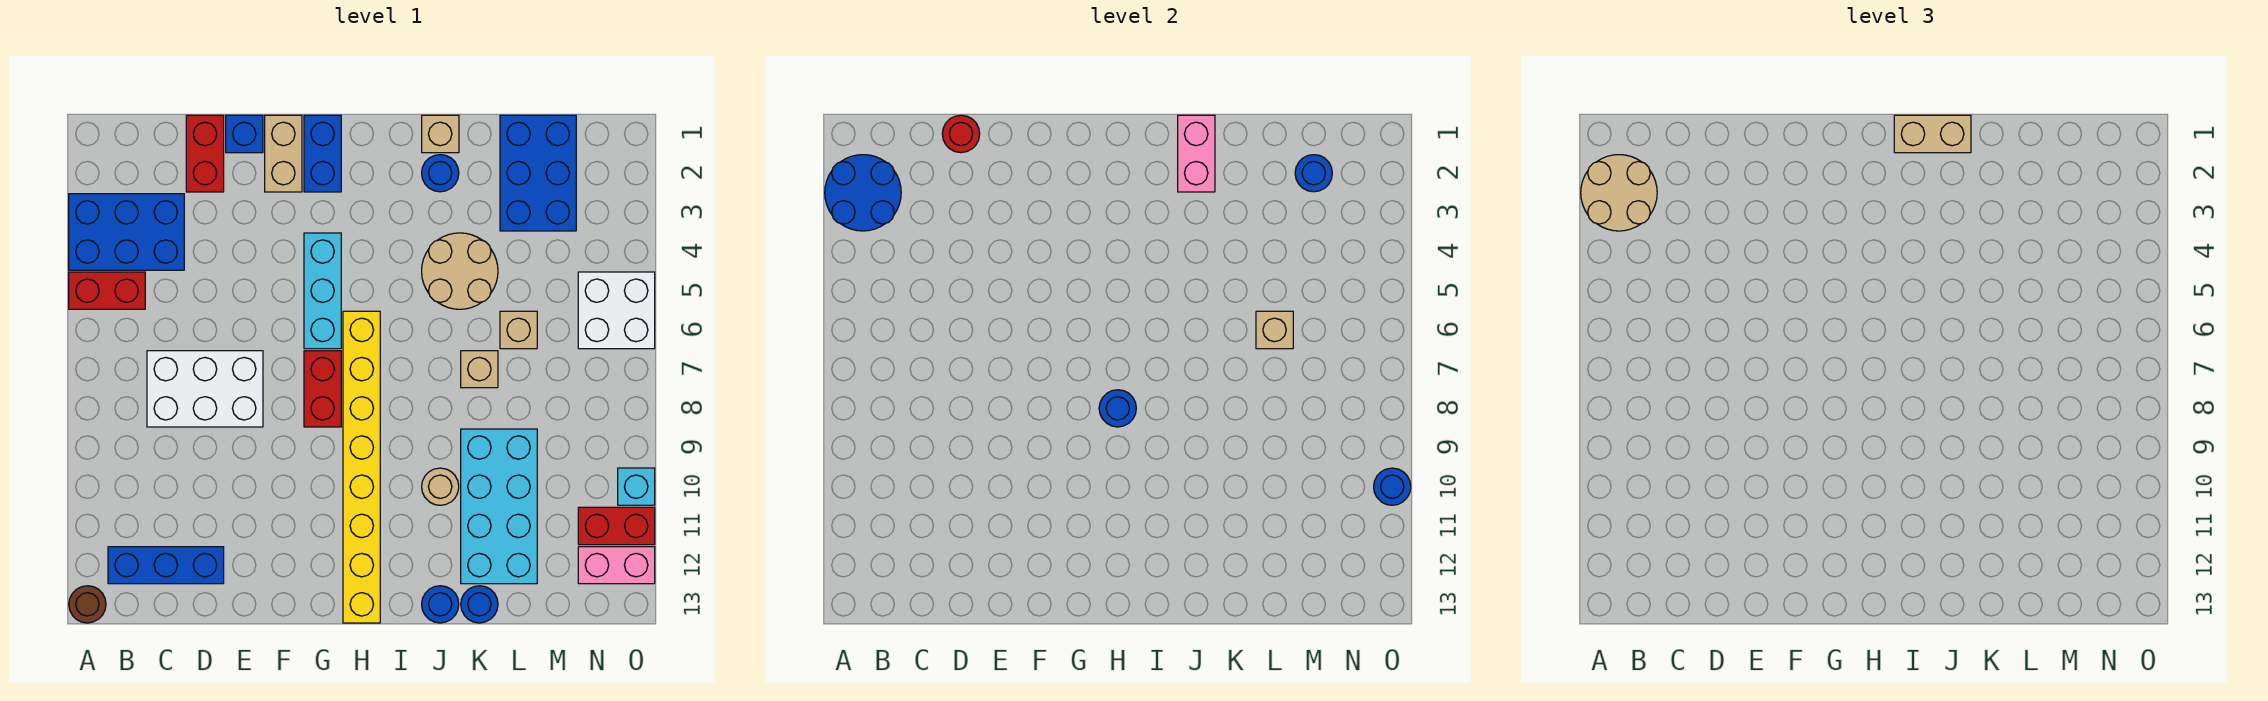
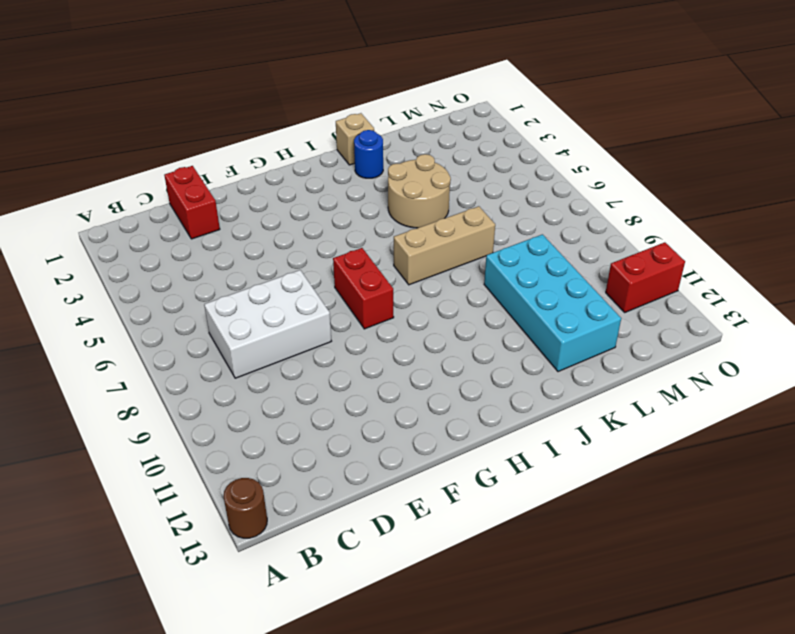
tan brick I7:K7 level 1 -> tan brick K7 level 1
none -> blue brick A3:C4 level 1
none -> red brick A5:B5 level 1
none -> blue brick B12:D12 level 1
none -> blue brick E1 level 1

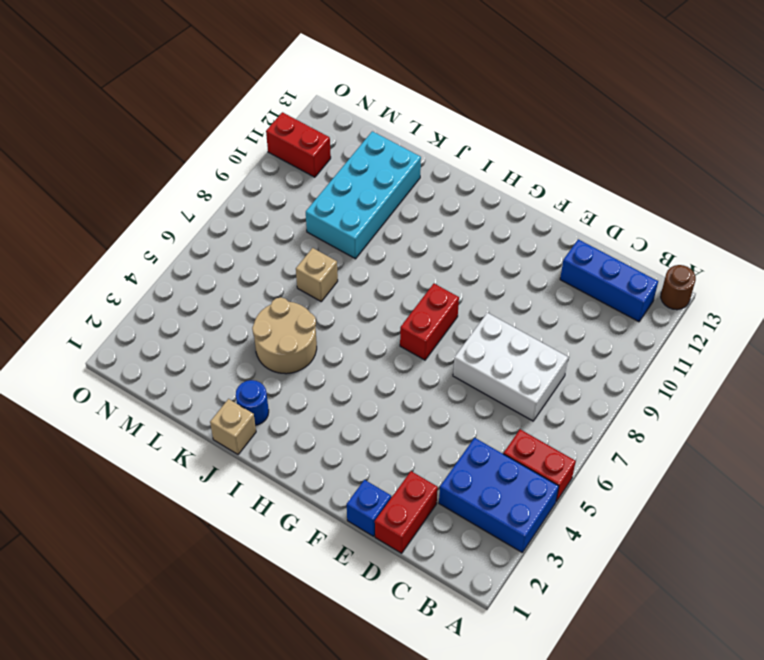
none -> tan brick F1:F2 level 1
none -> blue brick G1:G2 level 1
none -> cyan brick G4:G6 level 1
none -> yellow brick H6:H13 level 1

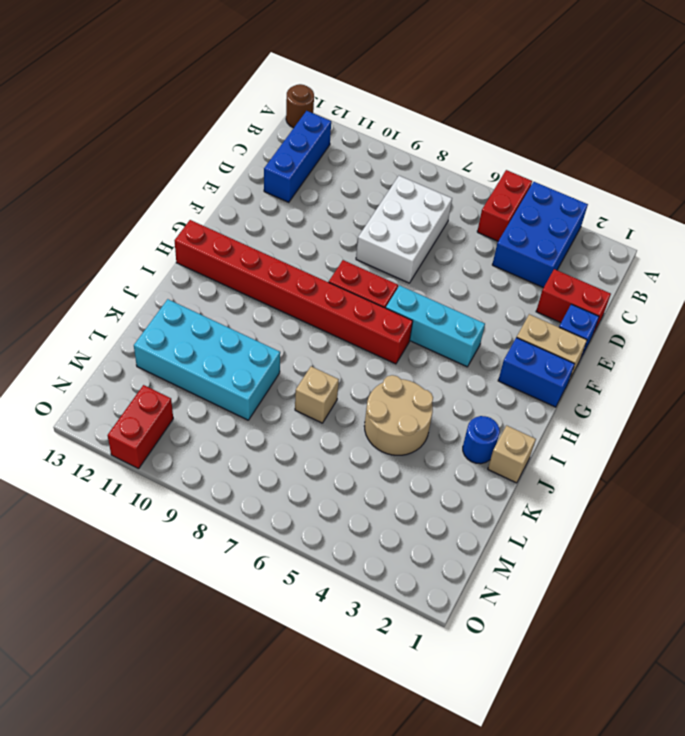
red brick H6:H13 level 1 -> yellow brick H6:H13 level 1
none -> tan round brick J10 level 1
none -> blue round brick J13 level 1
none -> blue round brick K13 level 1
none -> blue brick L1:M3 level 1

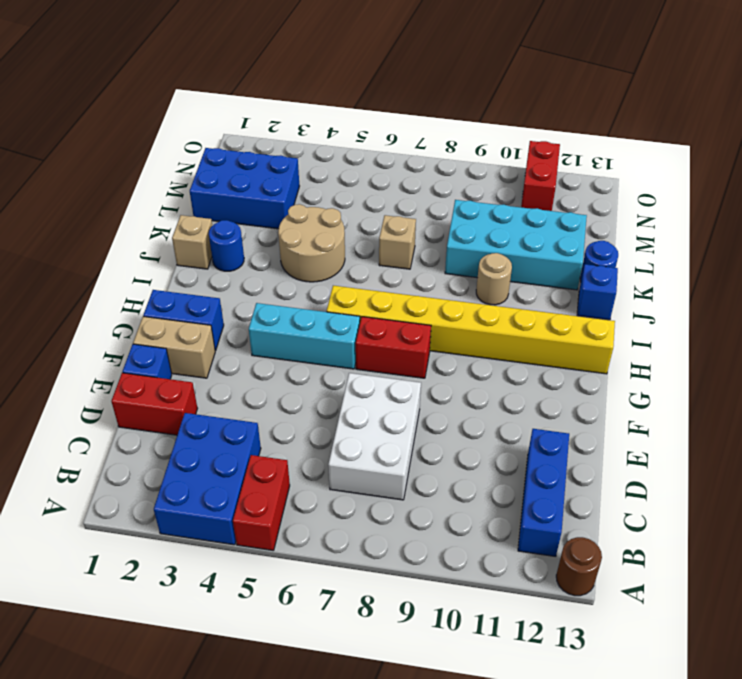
blue brick J13 level 1 -> blue round brick J13 level 1
none -> tan brick L6 level 1
none -> white brick N5:O6 level 1
none -> pink brick N12:O12 level 1
none -> cyan brick O10 level 1

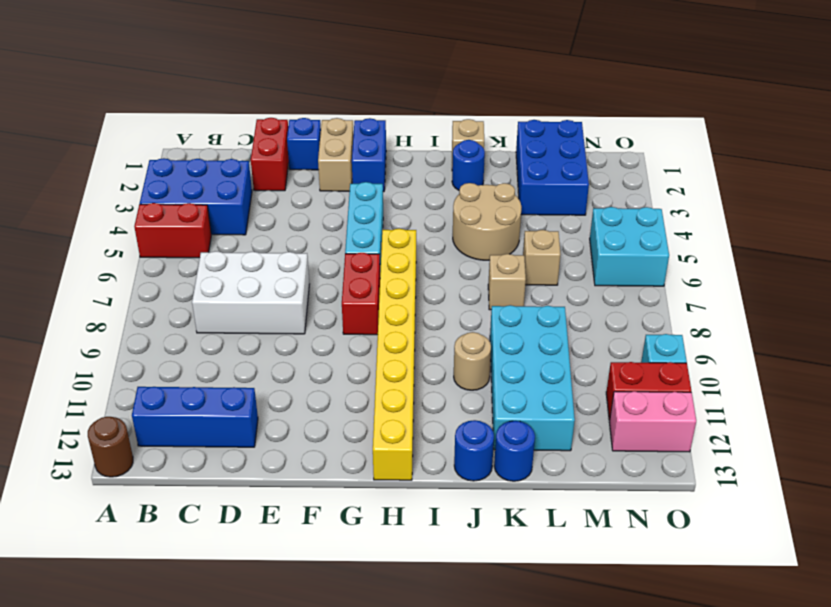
cyan brick N5:O6 level 1 -> white brick N5:O6 level 1
none -> blue round brick A2:B3 level 2
none -> red round brick D1 level 2
none -> blue round brick H8 level 2
none -> pink brick J1:J2 level 2

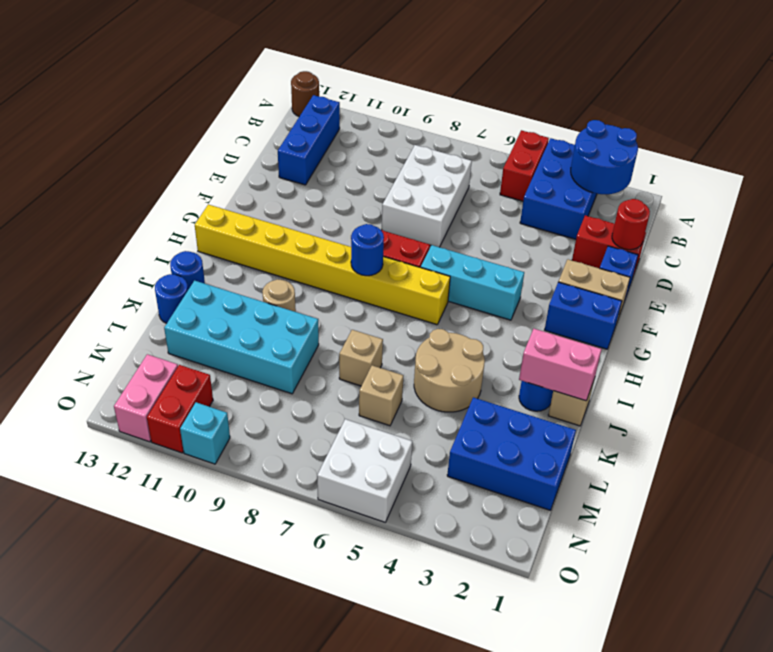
none -> tan brick L6 level 2
none -> blue round brick M2 level 2
none -> blue round brick O10 level 2
none -> tan round brick A2:B3 level 3

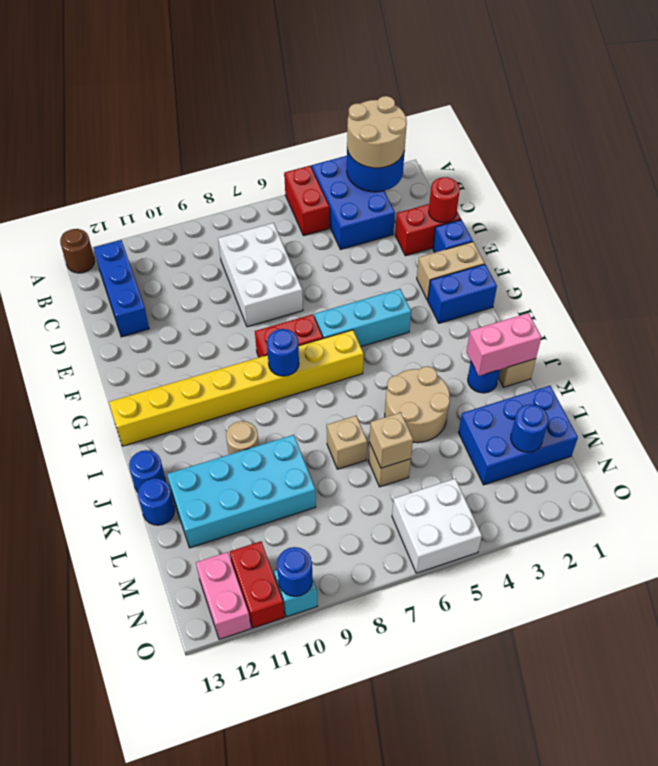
none -> tan brick I1:J1 level 3

